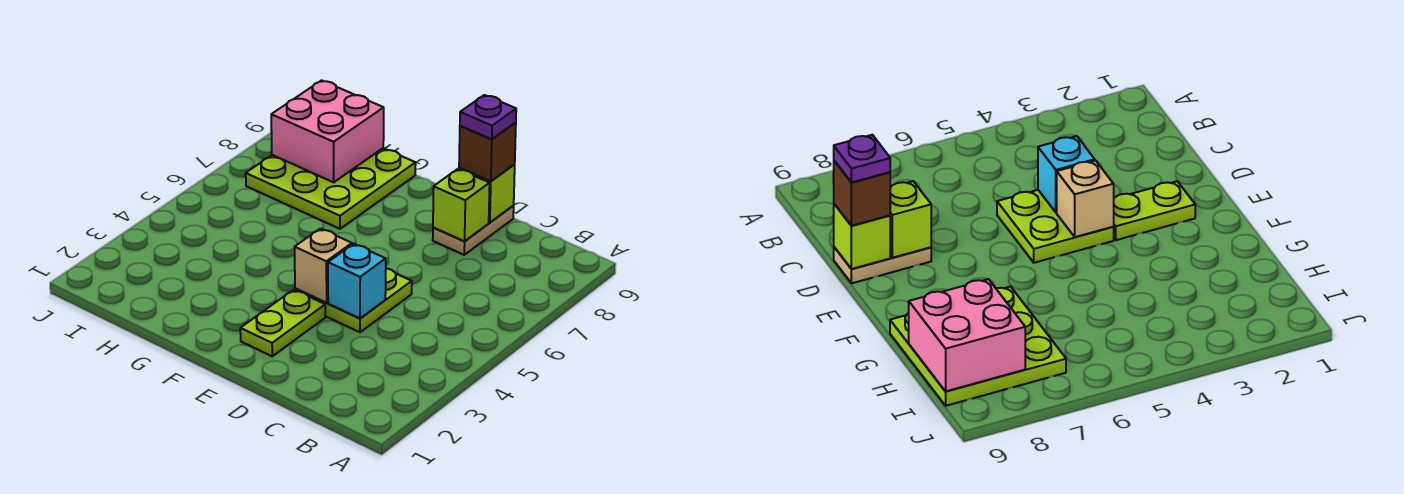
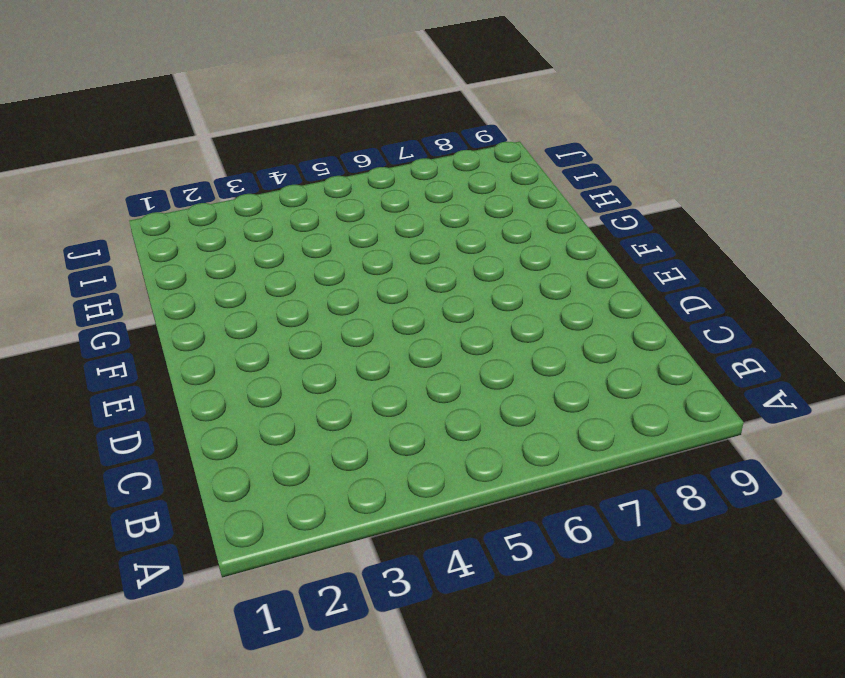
none -> lime plate D4:E5 level 1
none -> tan plate D8:D9 level 1

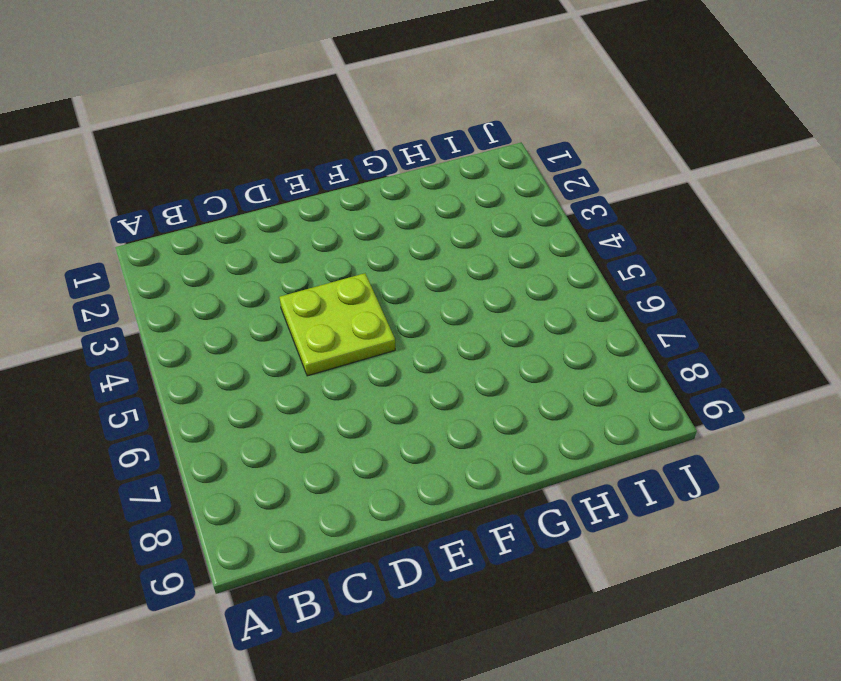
none -> tan plate D8:D9 level 1
none -> lime plate E2:E3 level 1

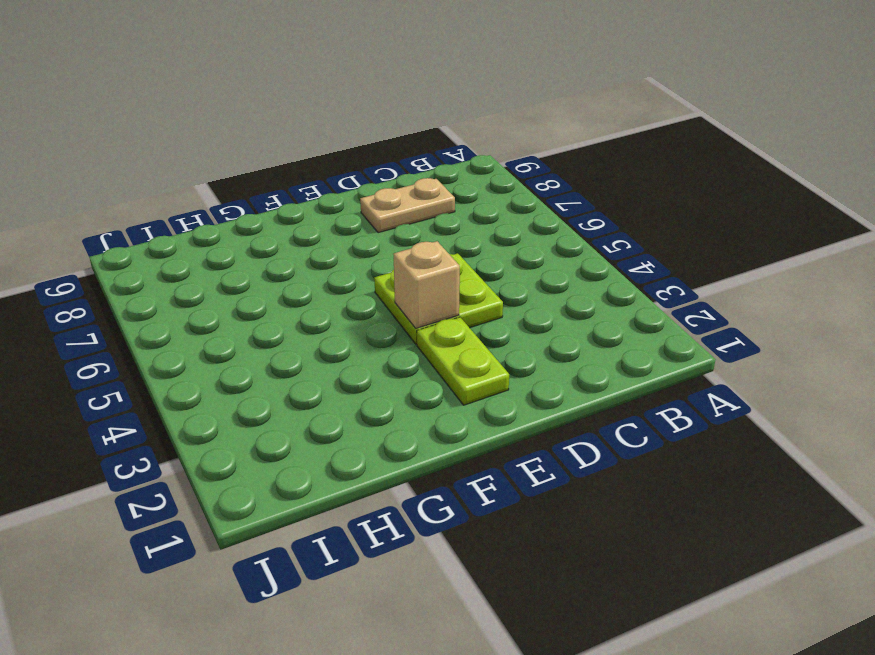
tan plate C8:D8 level 1 -> tan plate D8:D9 level 1
none -> lime plate G7:I9 level 1
none -> cyan brick D4 level 2

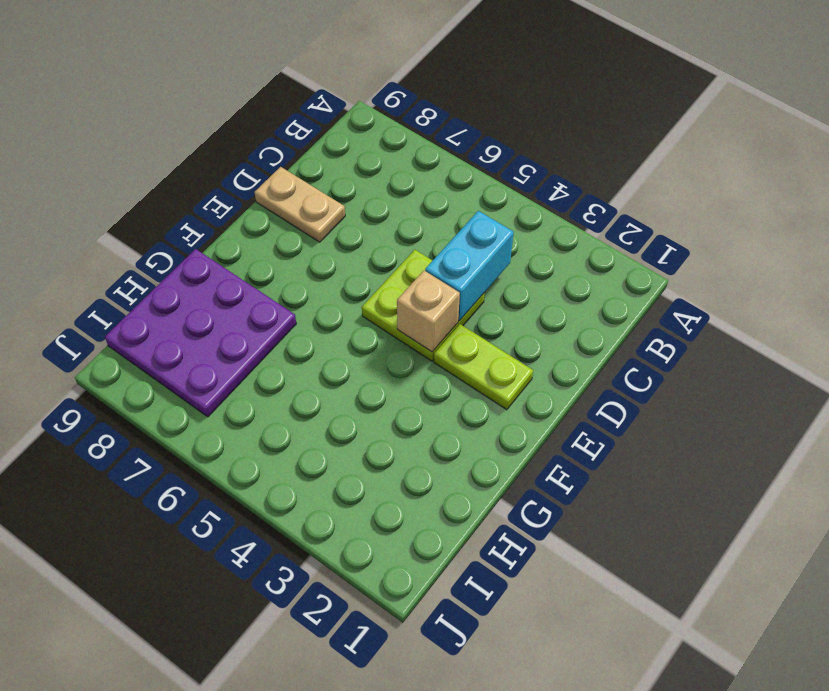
cyan brick C4:D4 level 2 -> cyan brick D4 level 2
purple plate G7:I9 level 1 -> lime plate G7:I9 level 1
none -> lime brick D8 level 2
none -> lime brick D9 level 2

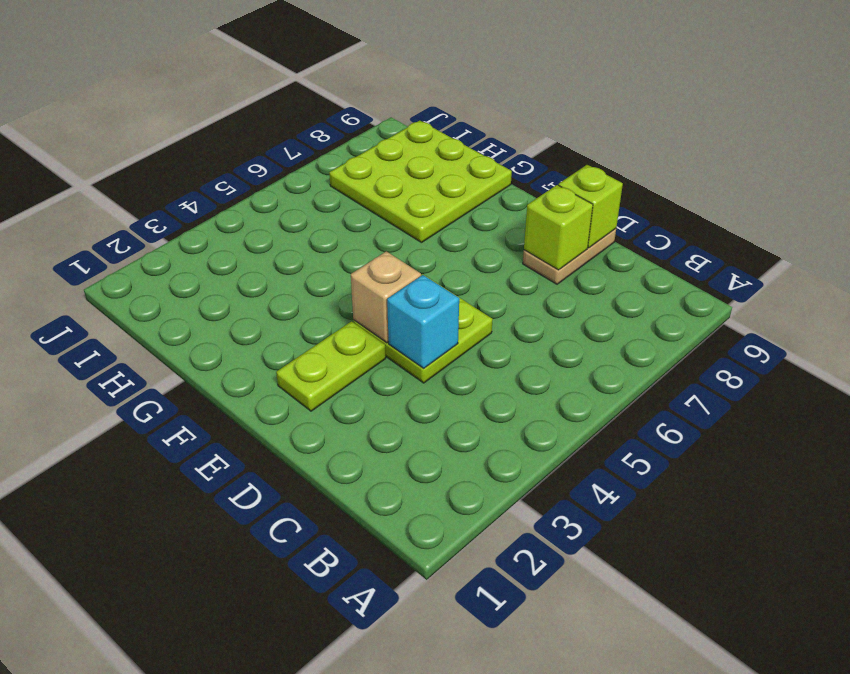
none -> pink brick H8:I9 level 2
none -> brown brick D9 level 3

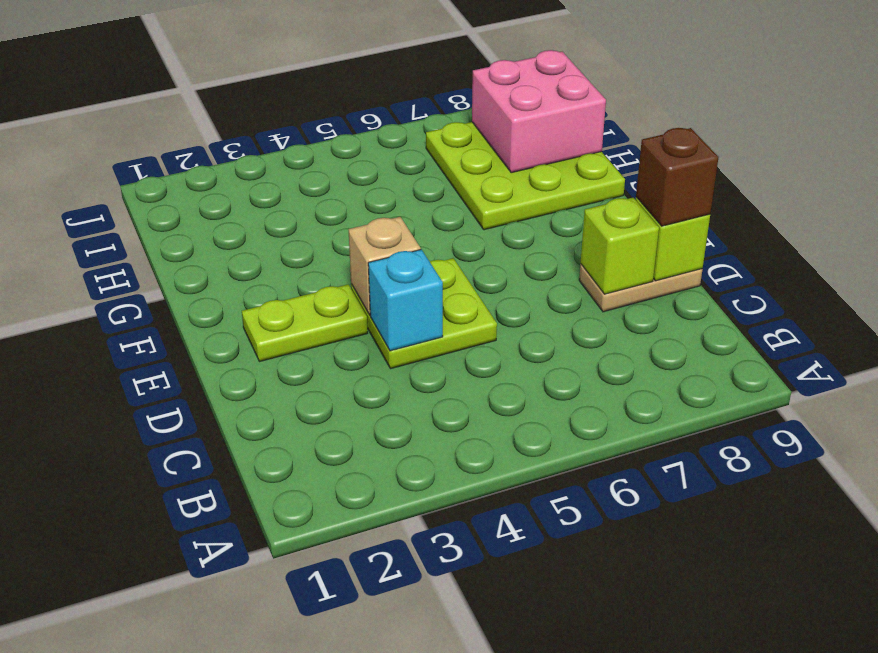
none -> purple plate D9 level 4

